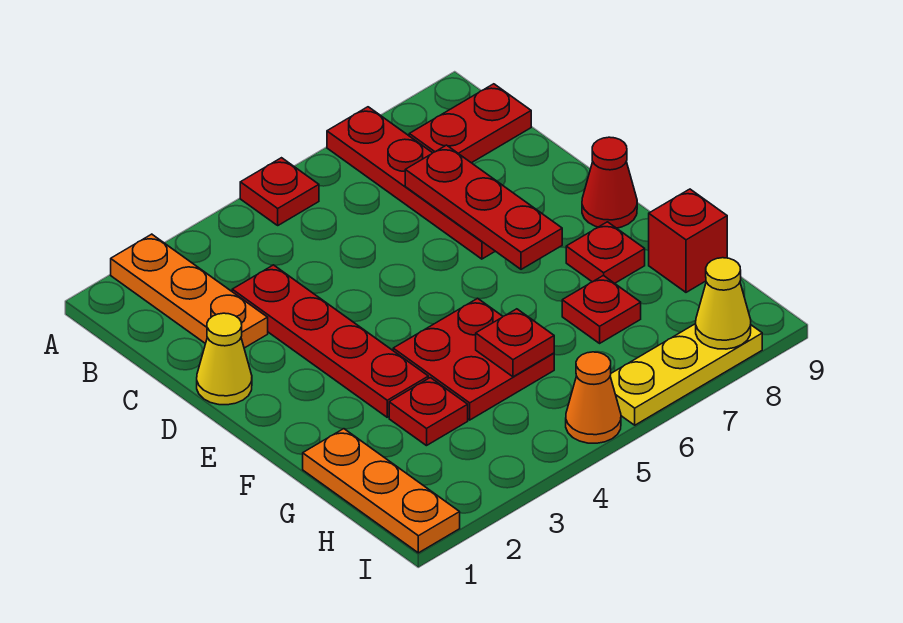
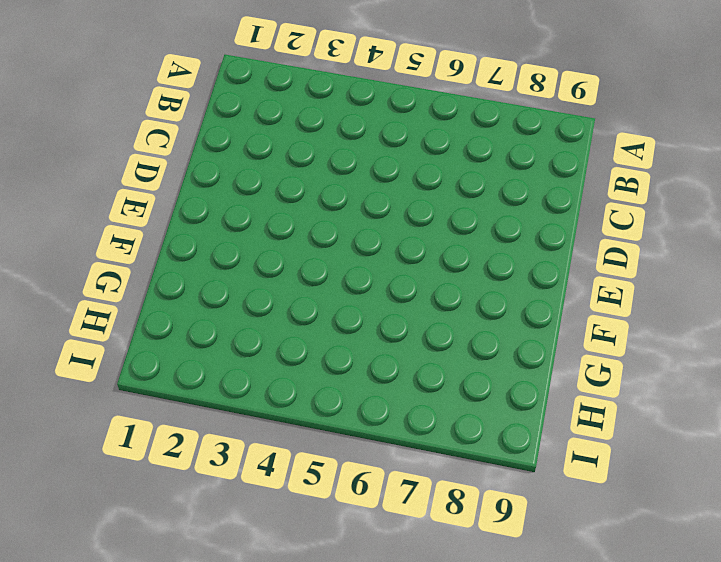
none -> orange plate A2:C2 level 1
none -> red plate A5 level 1
none -> red plate A7:D7 level 1

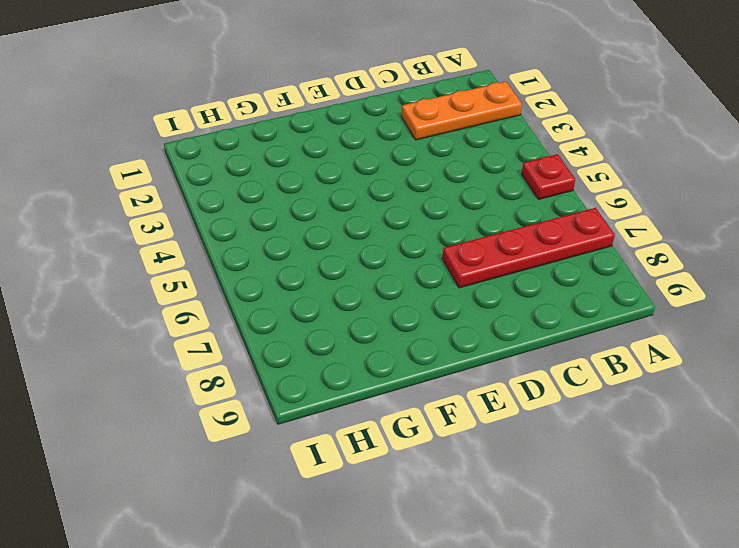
none -> red plate B8:B9 level 1
none -> red plate C3:F3 level 1
none -> yellow cone D1 level 1

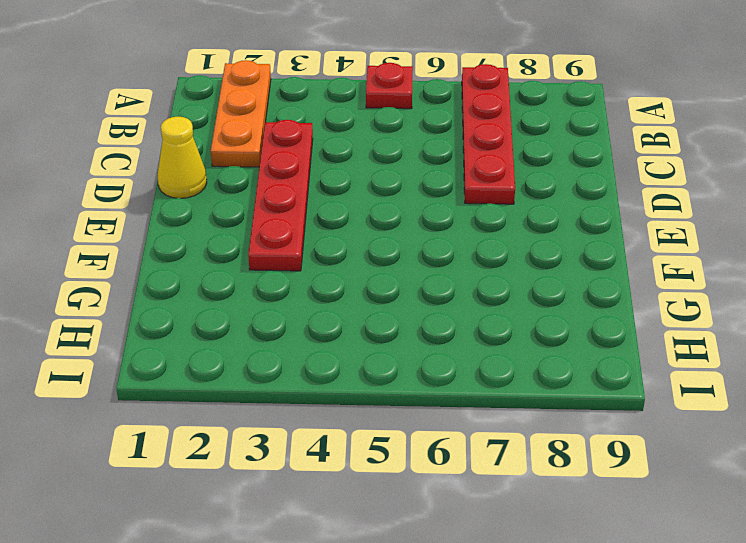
none -> red plate B8:B9 level 1
none -> red cone E9 level 1
none -> red plate F4:G5 level 1

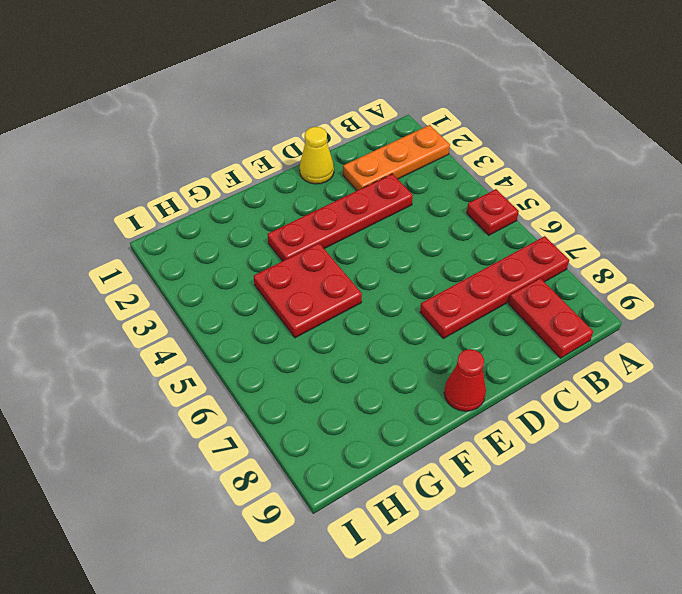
none -> red plate F8 level 1
none -> orange plate G1:I1 level 1
none -> red plate G3 level 1

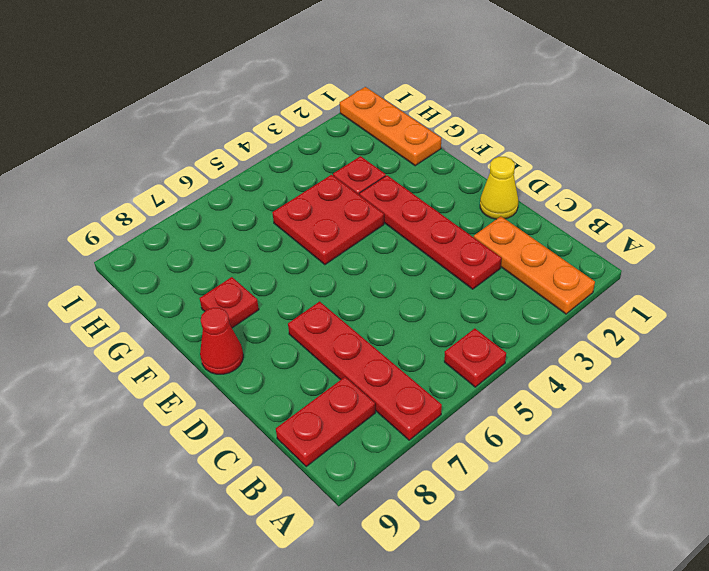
none -> red plate G7 level 1
none -> red brick G9 level 1
none -> orange cone I5 level 1

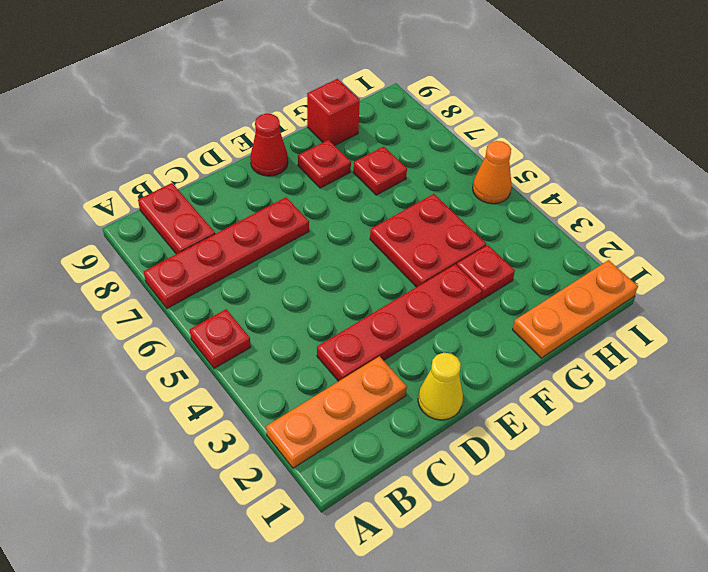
none -> yellow plate I6:I8 level 1
none -> red plate C7:E7 level 2
none -> red plate G5 level 2

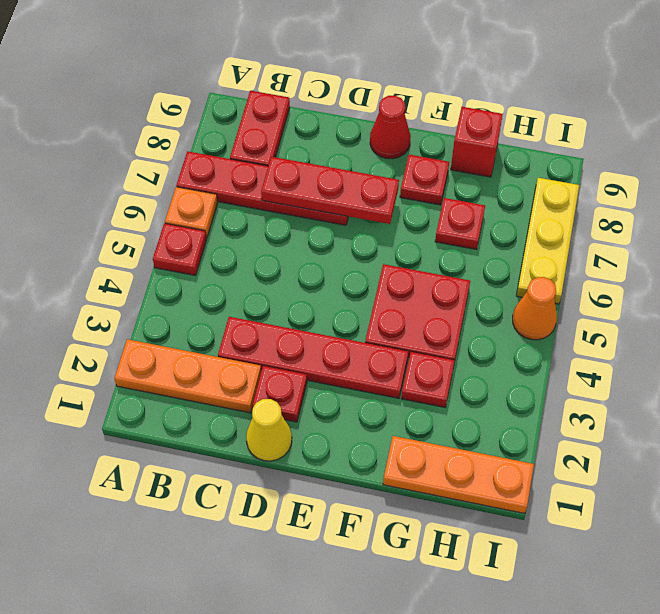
orange plate A6 level 1 -> none
red plate D2 level 1 -> red plate G5 level 2
none -> yellow cone I8 level 2

